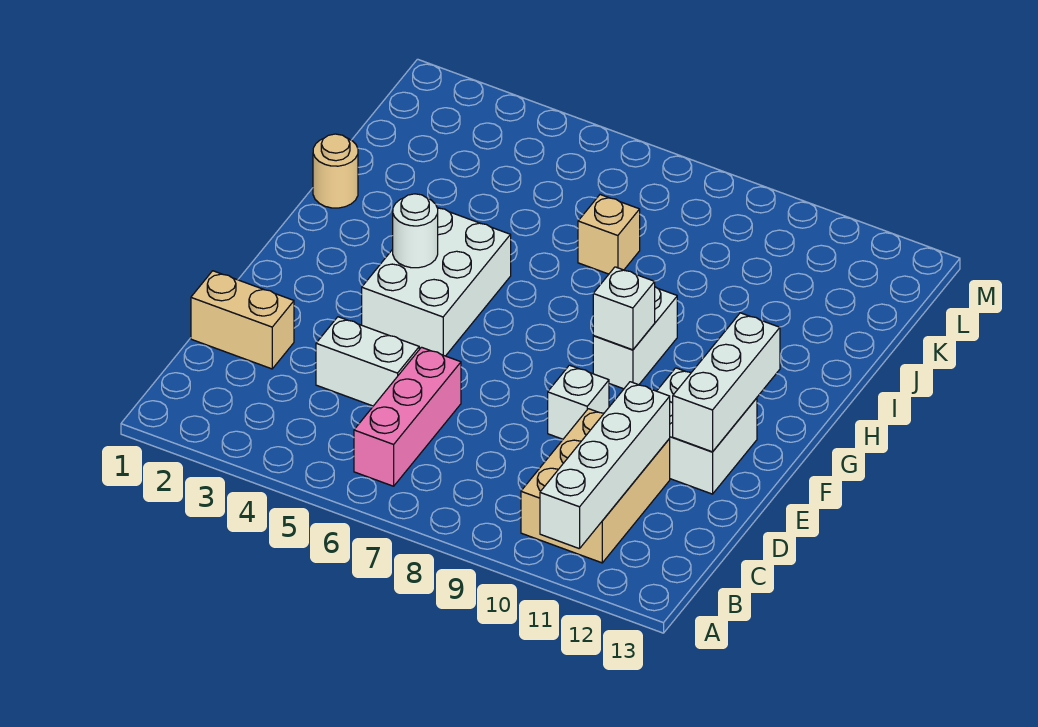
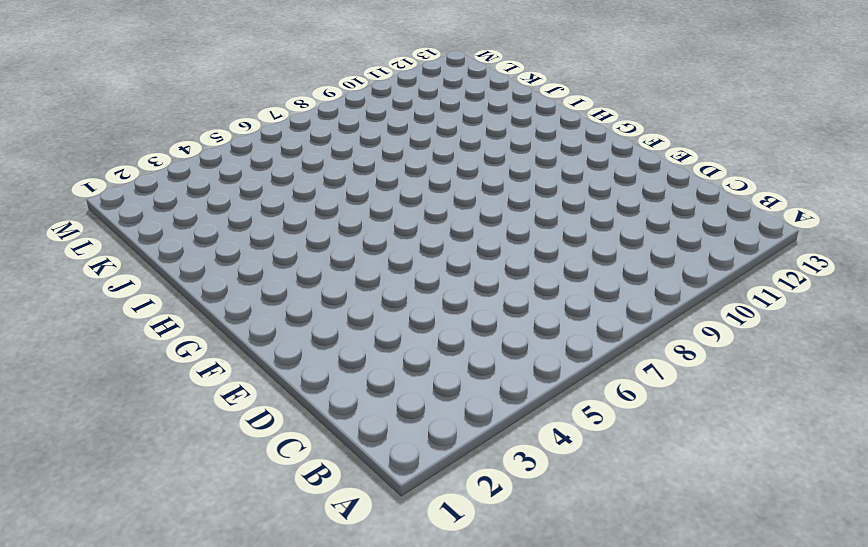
none -> pink brick B6:D6 level 1
none -> tan brick B10:D11 level 1
none -> tan brick D1:D2 level 1

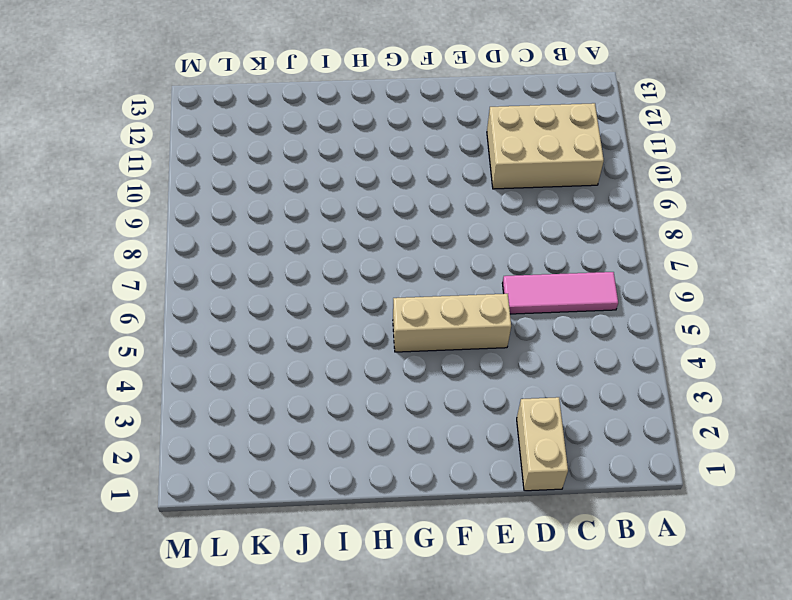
pink tile B6:D6 level 1 -> pink brick B6:D6 level 1
tan brick E5:G5 level 1 -> white brick F4:H5 level 1
none -> white brick D4:D5 level 1
none -> white brick E9 level 1
none -> white brick E11:F12 level 1

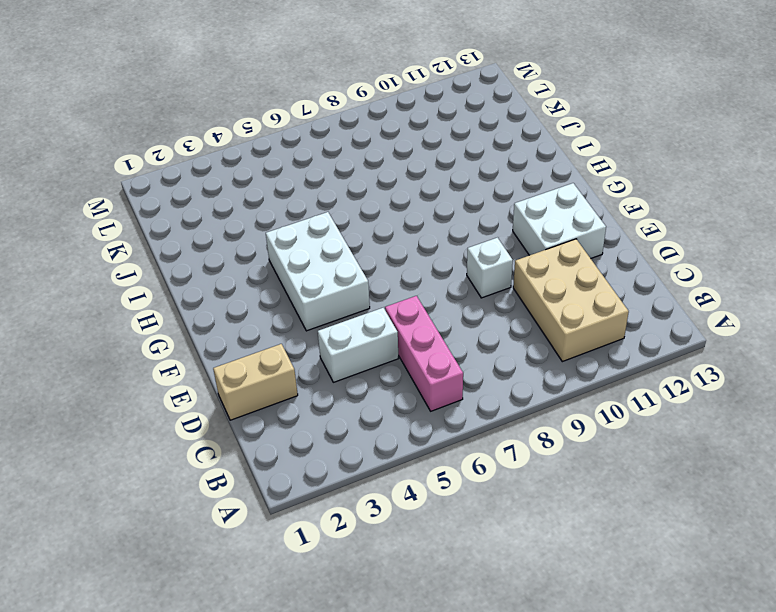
none -> white brick G9:H9 level 1
none -> tan round brick I1 level 1
none -> tan brick J7 level 1

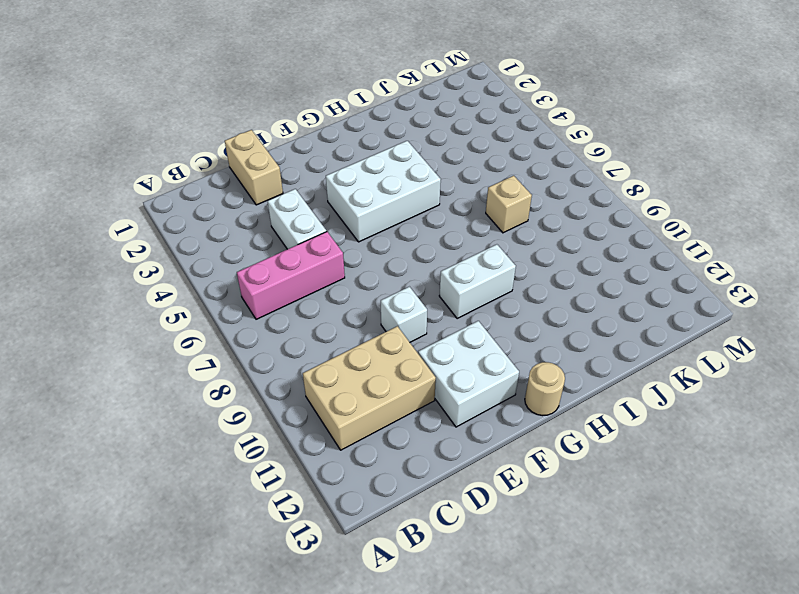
tan round brick G13 level 1 -> tan round brick I1 level 1
none -> white brick A11:D11 level 2
none -> white brick E12:G12 level 2
none -> white round brick G4 level 2

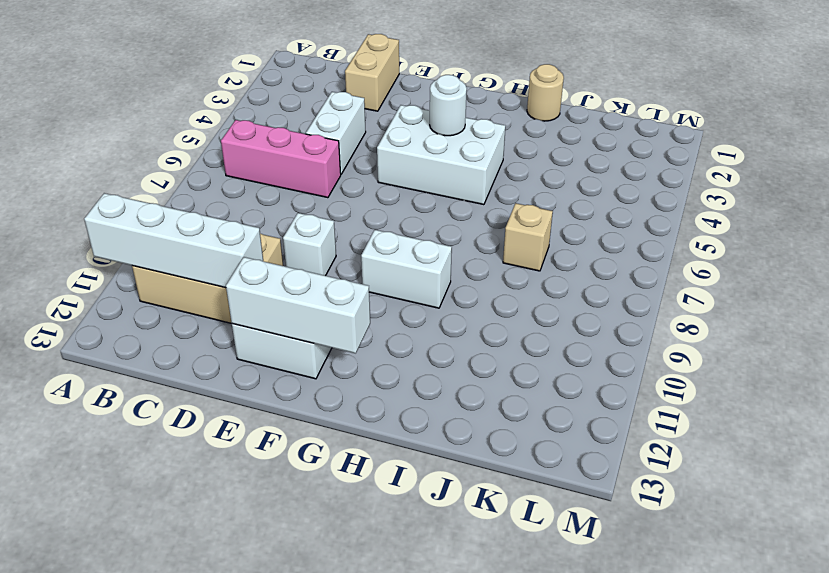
none -> white brick G9 level 2

